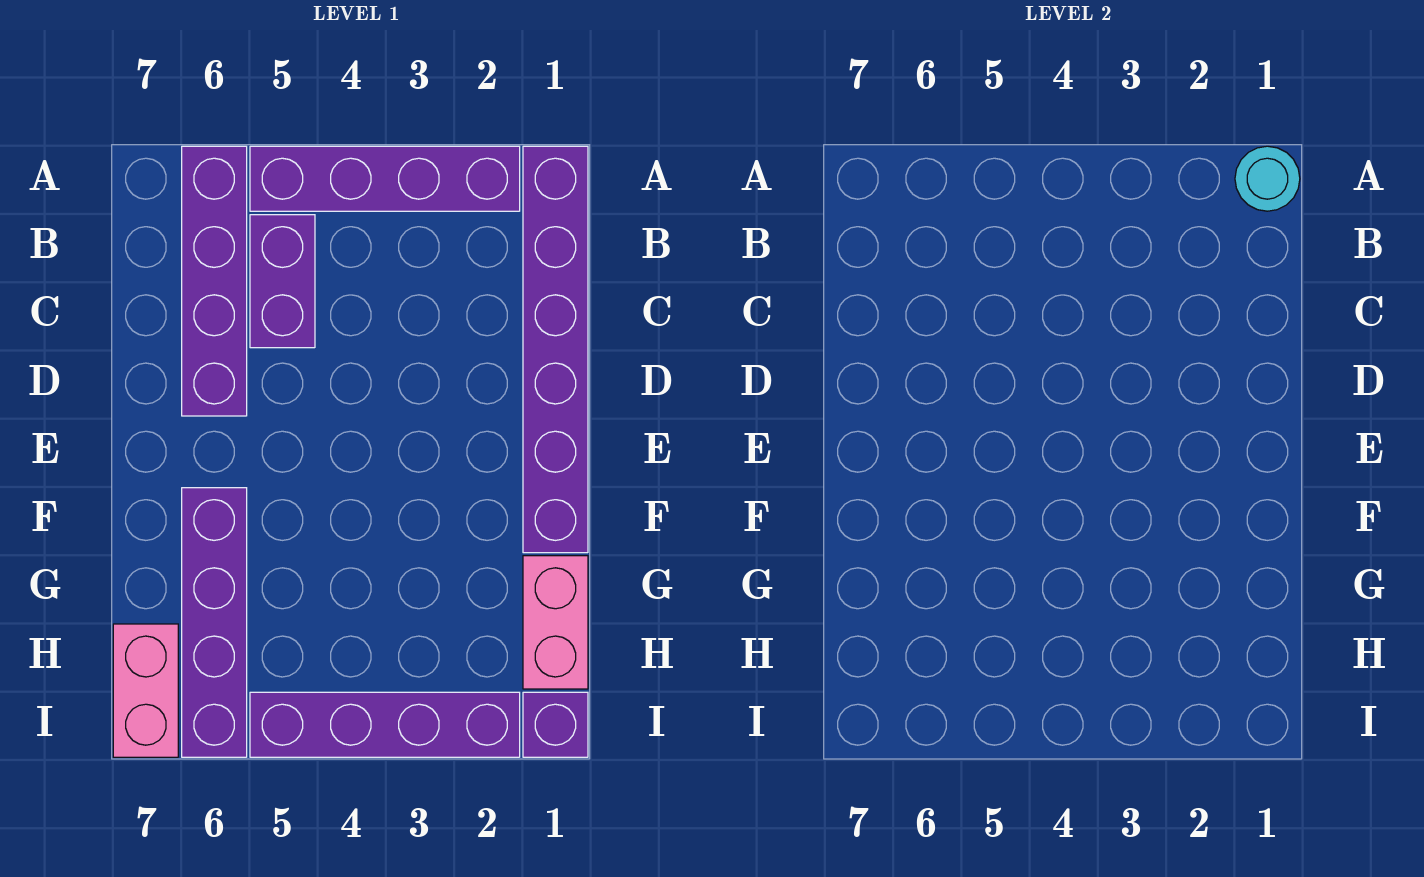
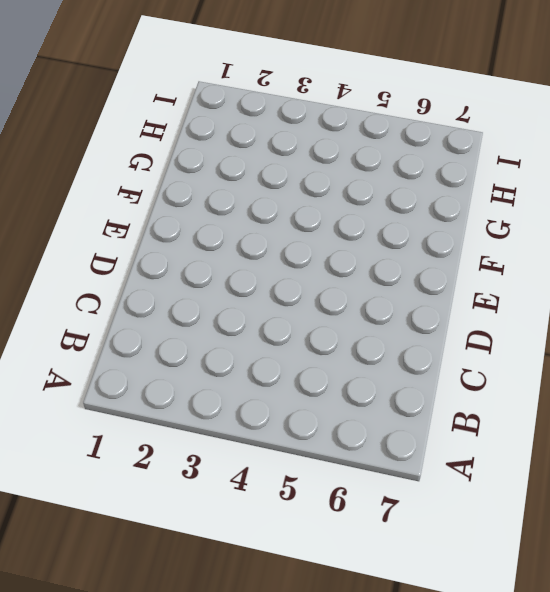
none -> purple brick A1:F1 level 1
none -> purple brick A2:A5 level 1

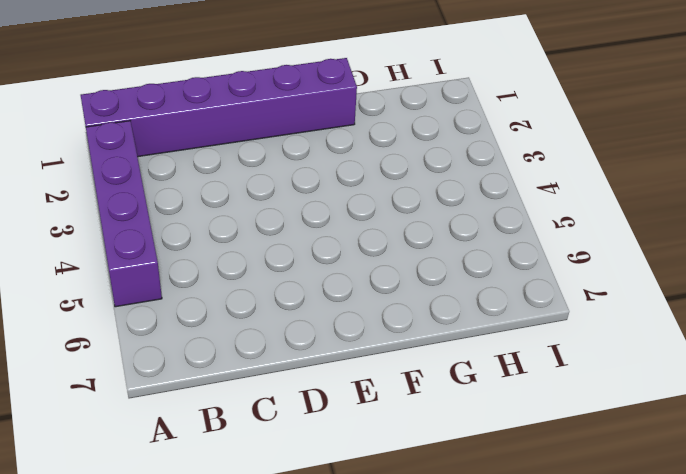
none -> purple brick A6:D6 level 1
none -> purple brick B5:C5 level 1

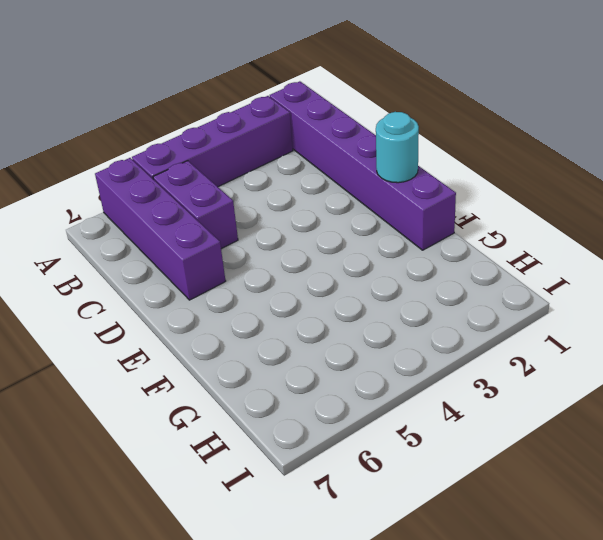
cyan round brick E1 level 2 -> cyan round brick A1 level 2
none -> purple brick F6:I6 level 1
none -> pink brick G1:H1 level 1

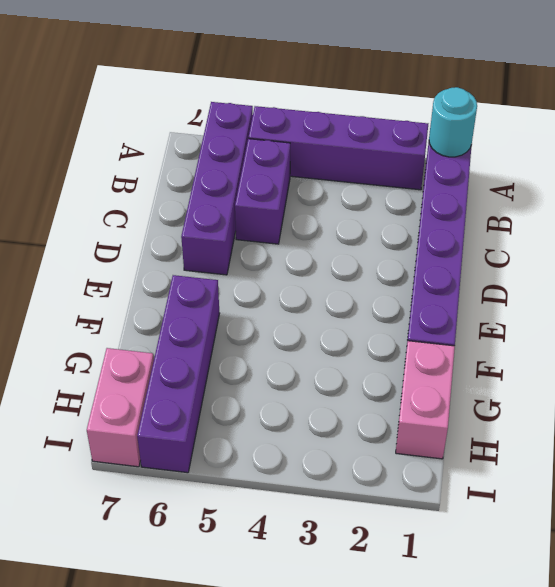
none -> purple brick I1 level 1
none -> purple brick I2:I5 level 1

